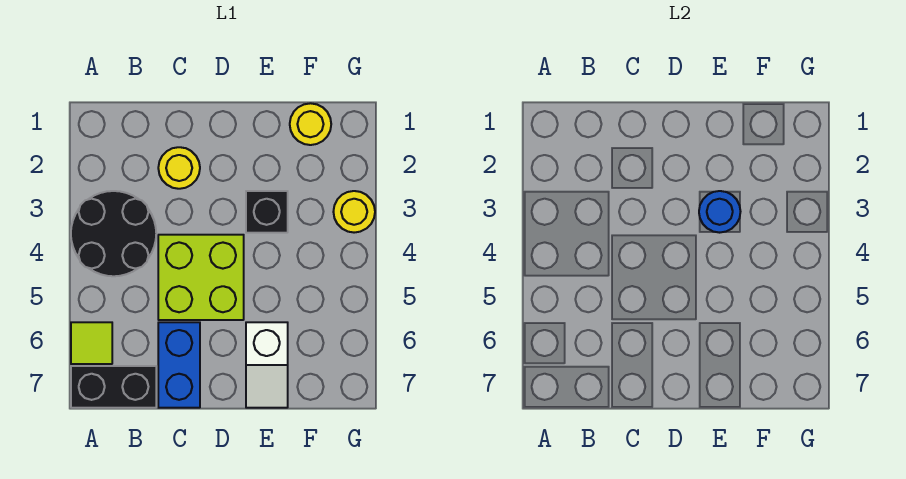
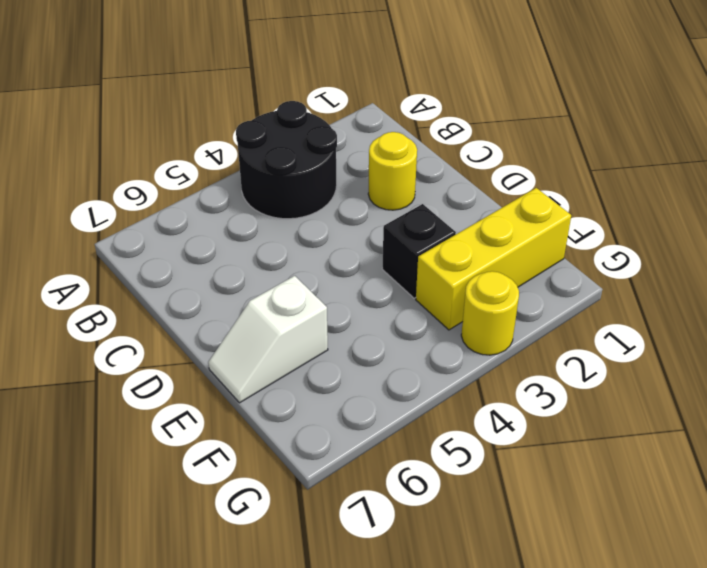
yellow brick F1:F3 level 1 -> yellow round brick F1 level 1
none -> lime tile A6 level 1
none -> black brick A7:B7 level 1

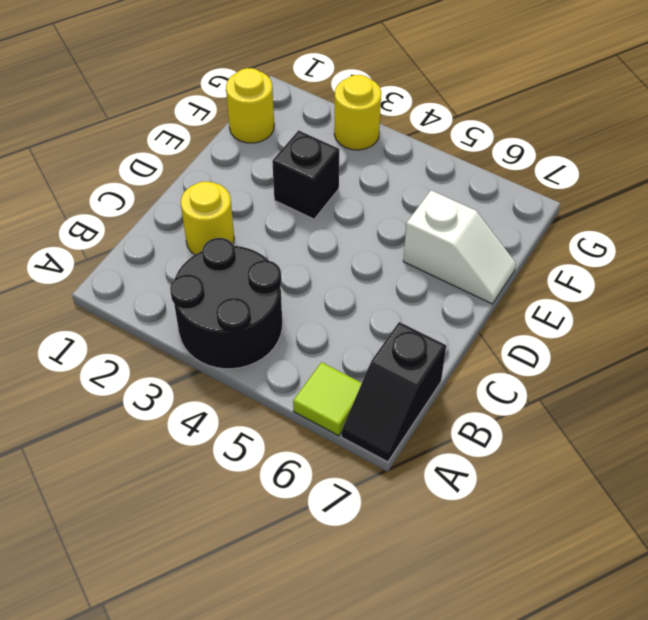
black slope A7:B7 level 1 top B -> black brick A7:B7 level 1
none -> lime brick C4:D5 level 1
none -> blue brick C6:C7 level 1

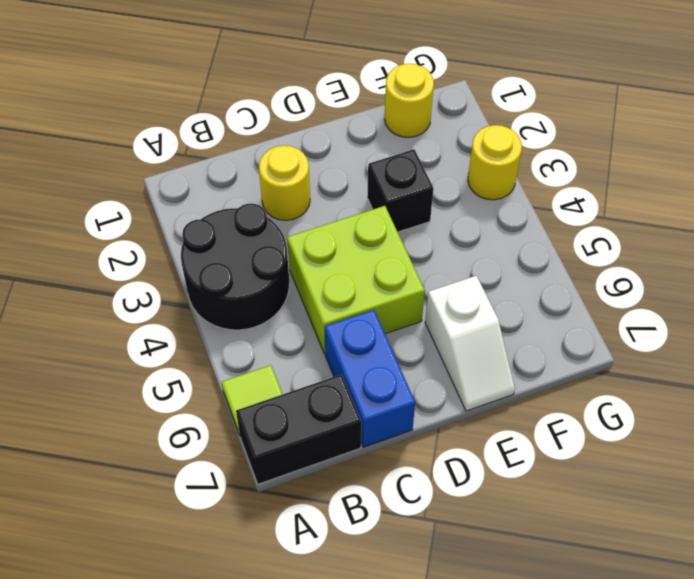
none -> blue round brick E3 level 2

